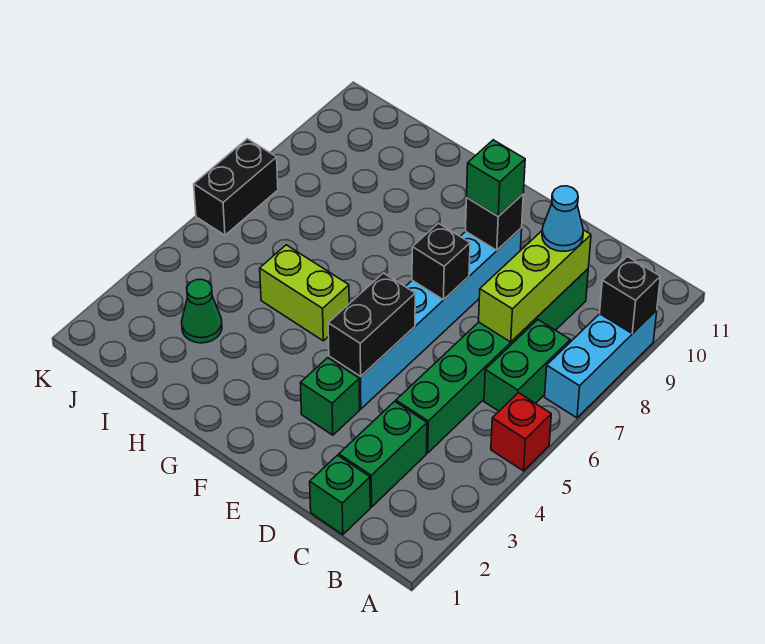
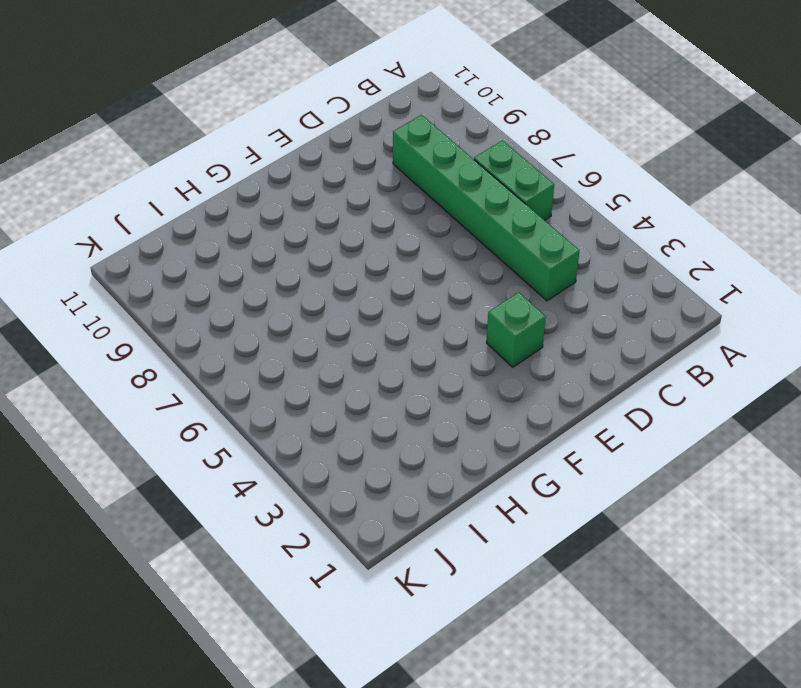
none -> red brick A5 level 1
none -> cyan brick A7:A9 level 1
none -> green brick C1 level 1

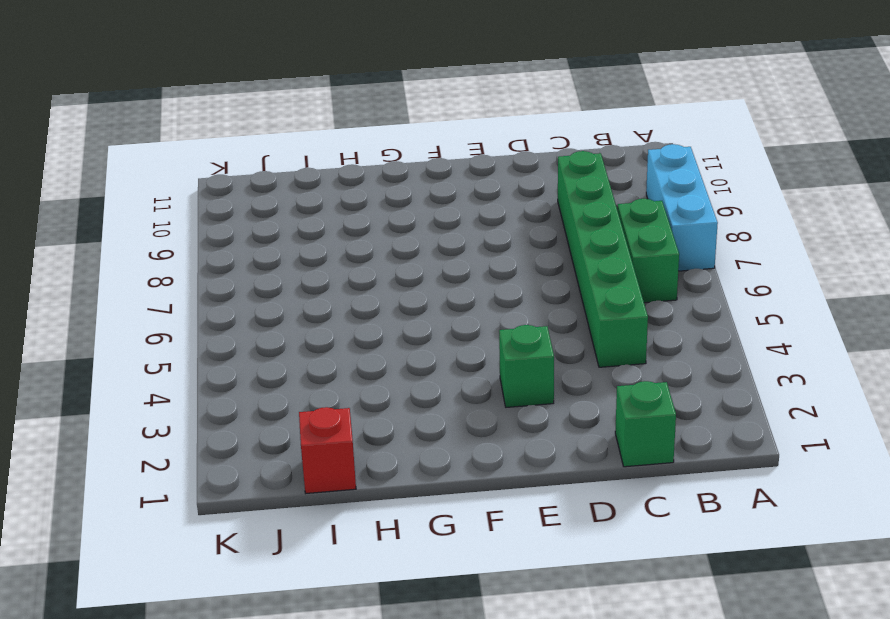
red brick I1 level 1 -> red brick A5 level 1
none -> green brick C2:C3 level 1
none -> cyan brick E4:E9 level 1
none -> lime brick G5:H5 level 1

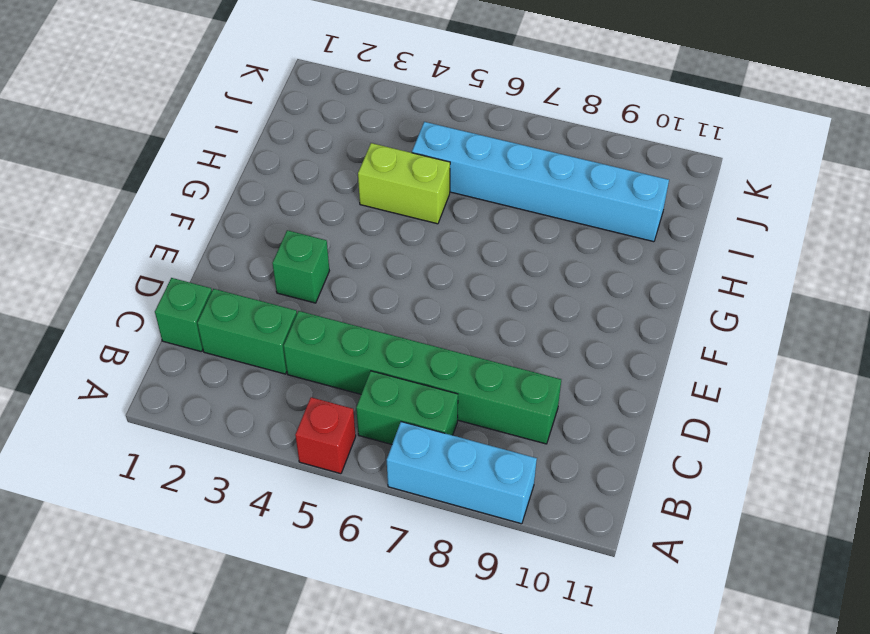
lime brick H4:H5 level 1 -> lime brick G5:H5 level 1
cyan brick I5:I10 level 1 -> cyan brick E4:E9 level 1
none -> green cone I3 level 1
none -> black brick K6:K7 level 1
none -> black brick A9 level 2

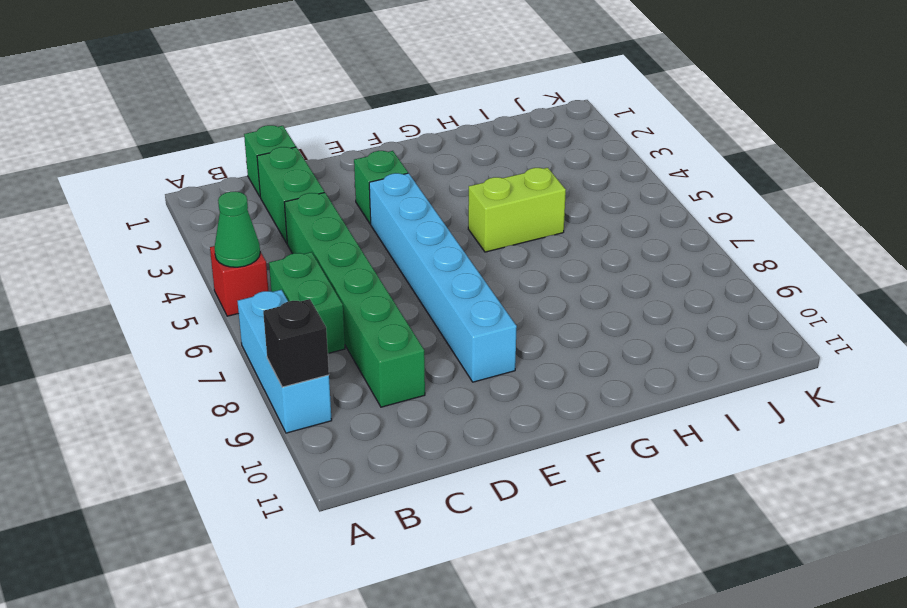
green cone A5 level 2 -> green cone I3 level 1
none -> black brick K6:K7 level 1
none -> lime brick C7:C9 level 2
none -> black brick E4:E5 level 2

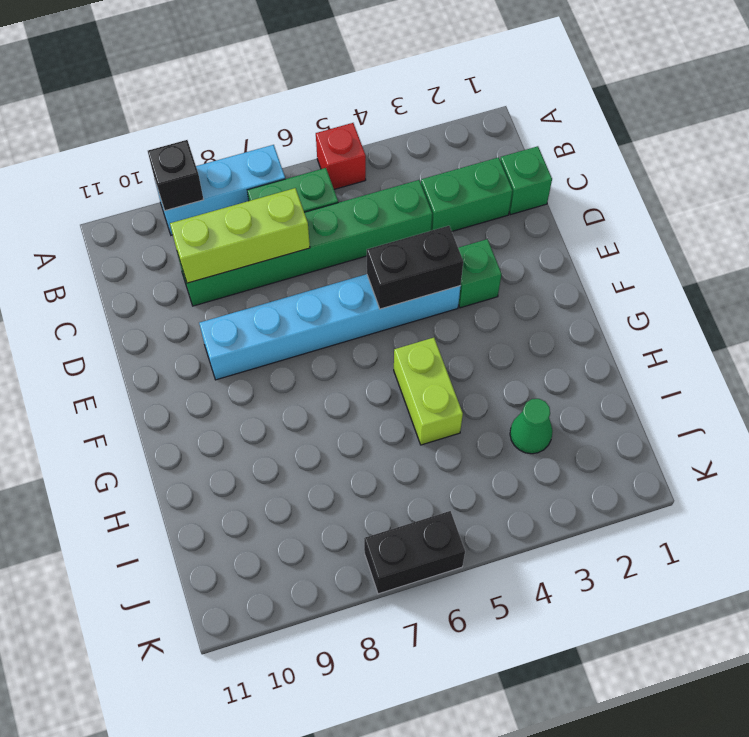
none -> black brick E7 level 2
none -> black brick E9 level 2
none -> cyan cone C9 level 3

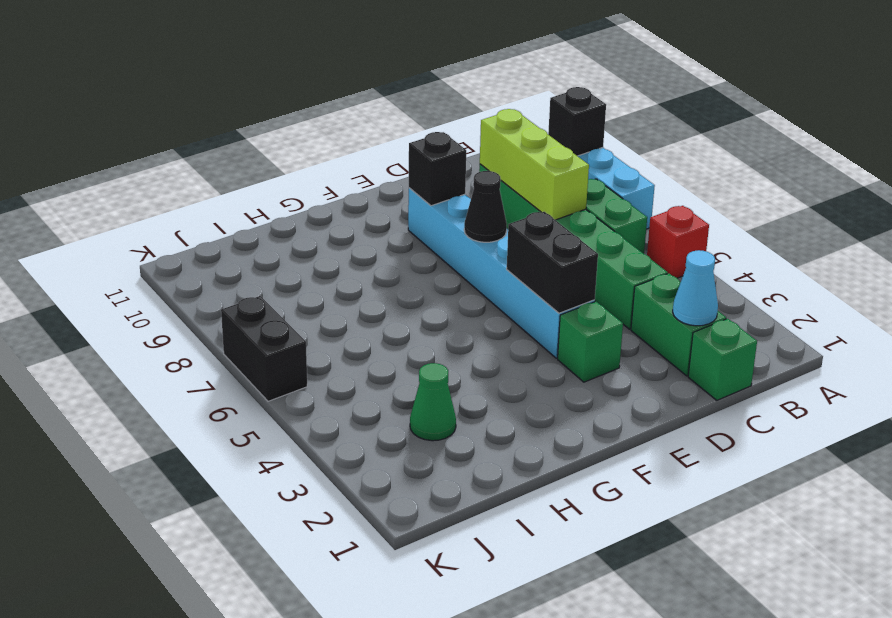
cyan cone C2 level 2 -> cyan cone C9 level 3
black cone E7 level 2 -> black brick E7 level 2
none -> lime brick G5:H5 level 1
none -> green brick E9 level 3

